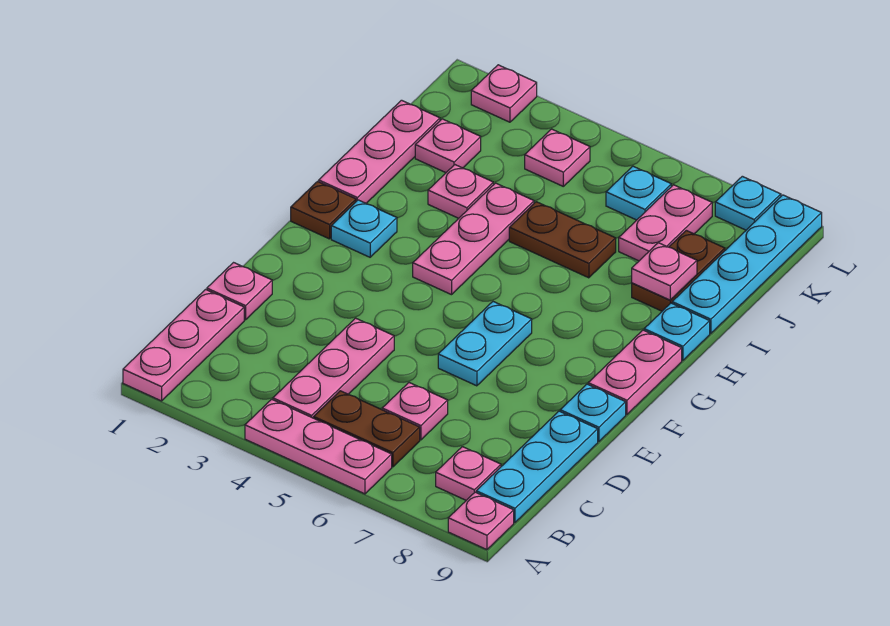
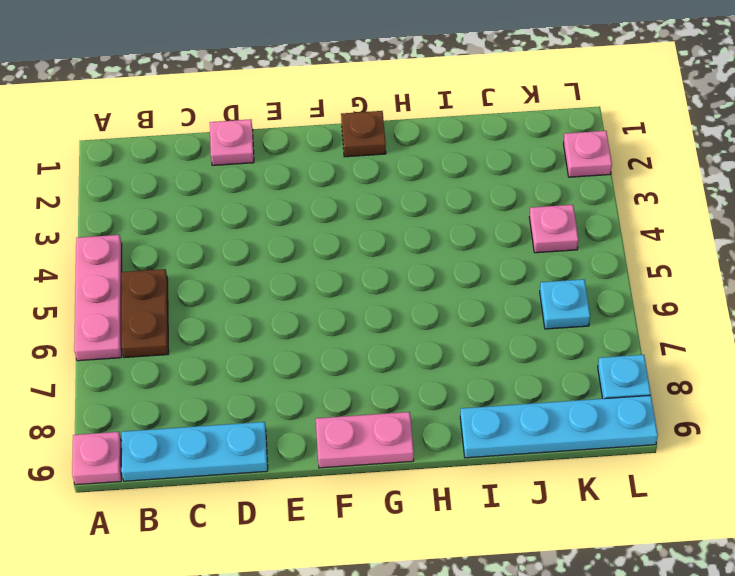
none -> pink plate A1:C1 level 1
none -> pink plate B4:D4 level 1
none -> pink plate B8 level 1

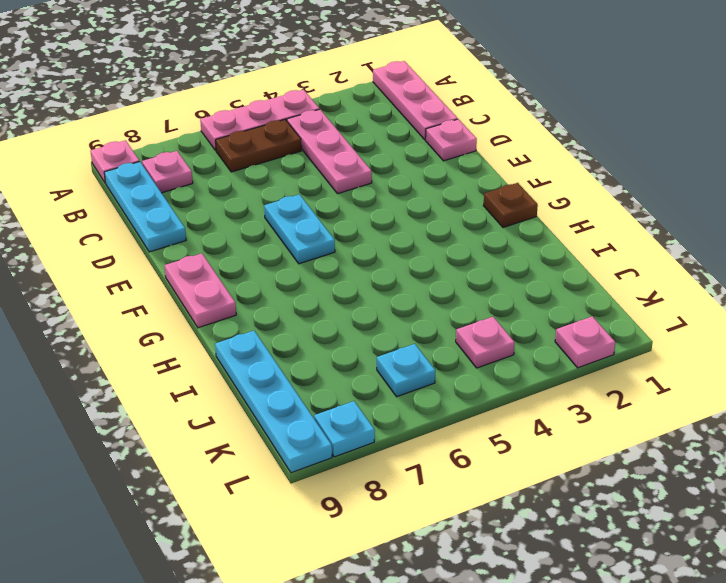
none -> pink plate C6 level 1
none -> cyan plate E9 level 1
none -> cyan plate G2 level 1

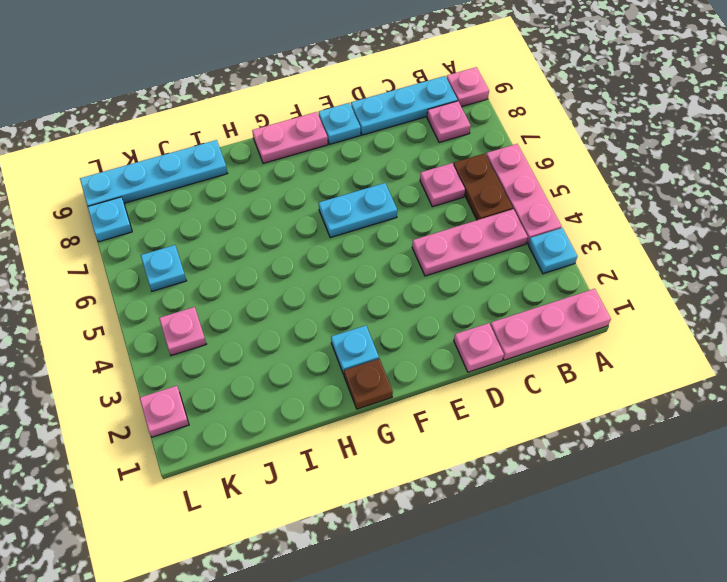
cyan plate A3 level 1 -> cyan plate H9 level 1
none -> pink plate G4:I4 level 1
none -> pink plate H1:J1 level 1
none -> pink plate I3 level 1

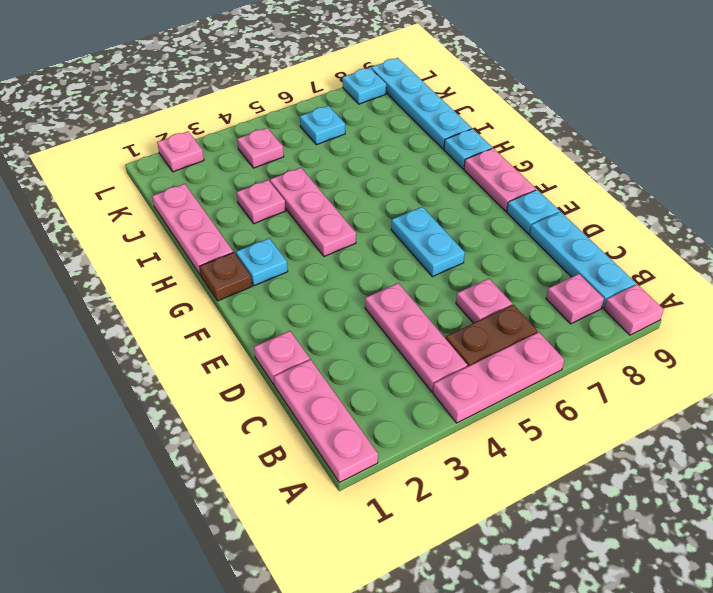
none -> brown plate I5:I6 level 1
none -> brown plate I8:J8 level 1
none -> pink plate J2 level 1

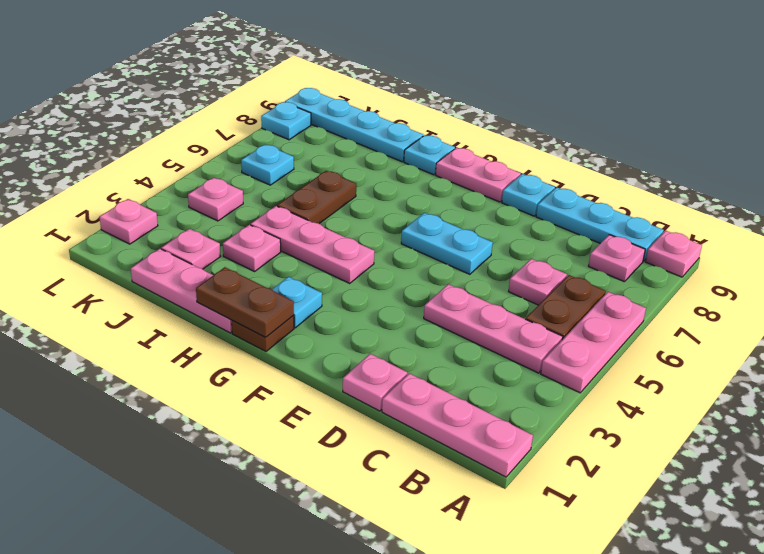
brown plate G1:H1 level 2 -> brown plate I8:J8 level 1
none -> pink plate J7:K7 level 1
none -> pink plate I8 level 2

